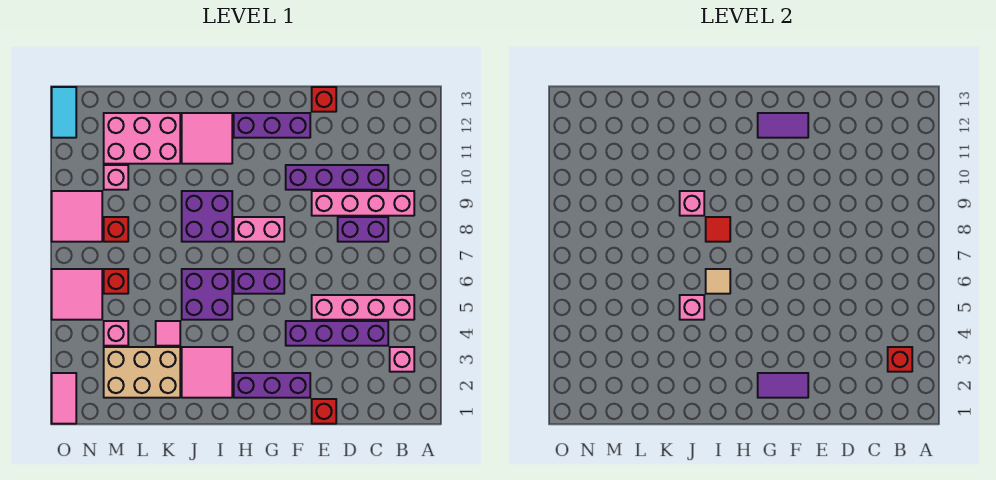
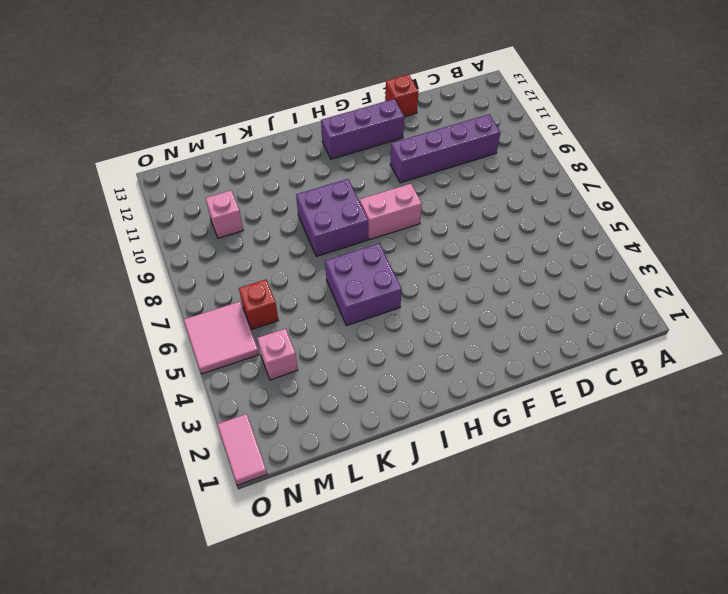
none -> pink brick B3 level 1
none -> pink brick B5:E5 level 1
none -> pink brick B9:E9 level 1
none -> purple brick C4:F4 level 1

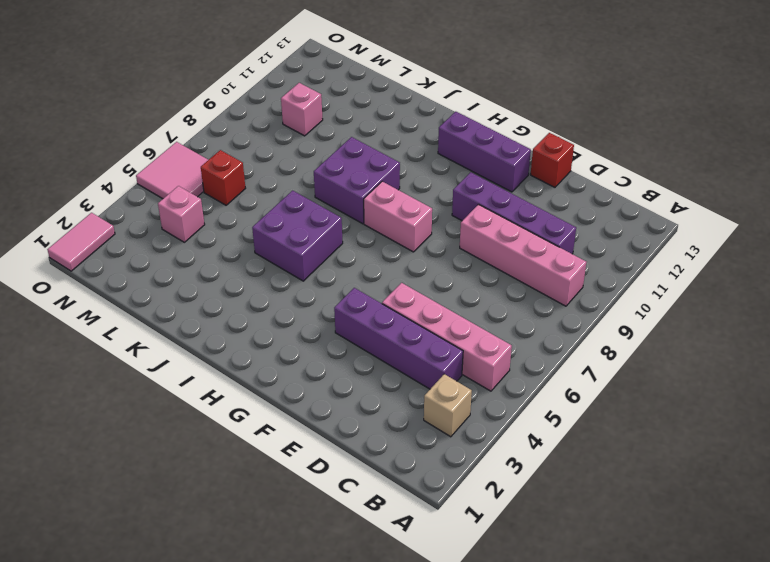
tan brick B3 level 1 -> pink brick B3 level 1
none -> purple brick C8:D8 level 1
none -> red brick E1 level 1
none -> purple brick F2:H2 level 1
none -> purple brick G6:H6 level 1

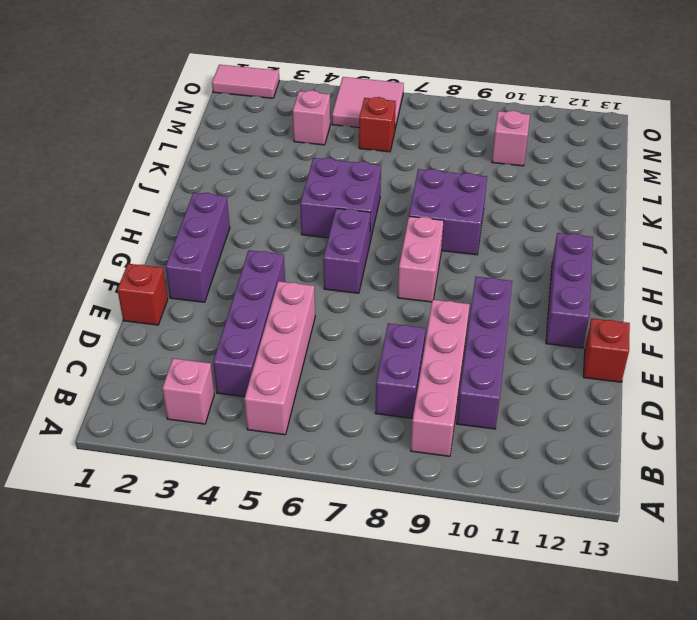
none -> pink tile I2:J3 level 1
none -> pink tile I11:J12 level 1
none -> tan brick K2:M3 level 1
none -> pink tile K4 level 1

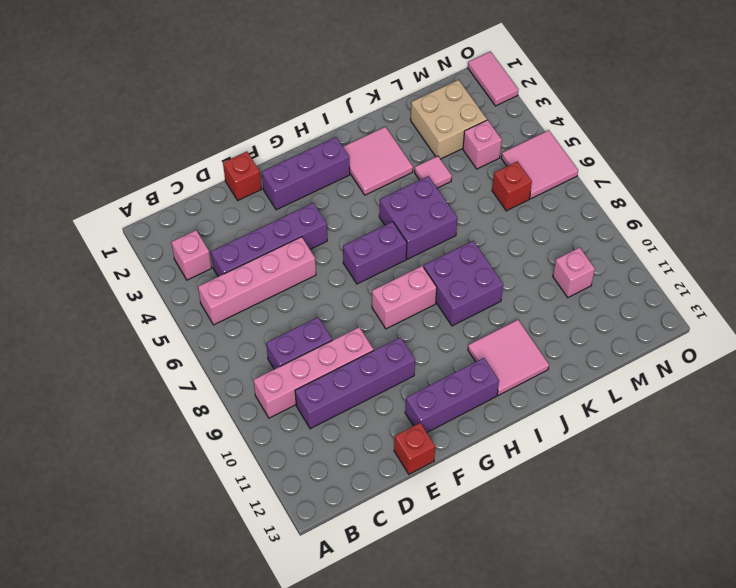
tan brick L2:M3 level 1 -> tan brick K2:M3 level 1
none -> pink brick K11:M12 level 1
none -> red brick M8 level 1
none -> pink tile N8:O9 level 1
none -> cyan tile O12:O13 level 1

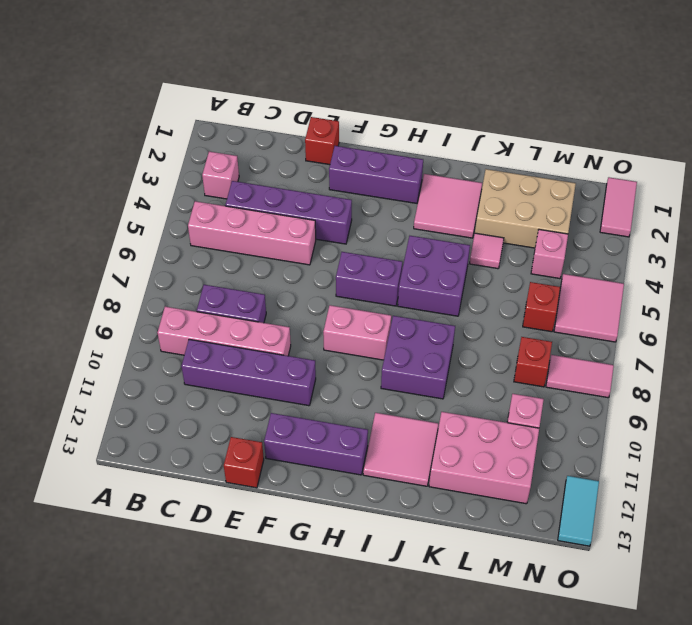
pink tile N8:O8 level 1 -> pink tile N8:O9 level 1
none -> red brick B3 level 2
none -> purple tile F2:G2 level 2
none -> purple tile F12:G12 level 2
none -> tan tile I6 level 2

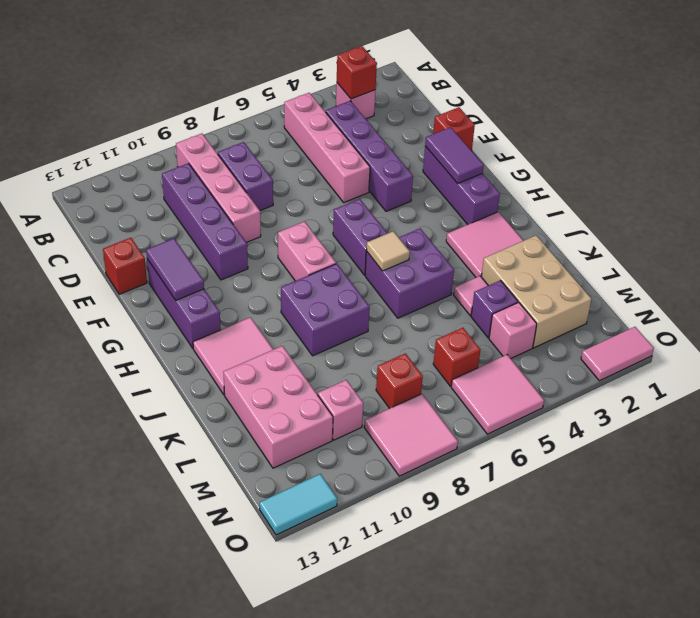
purple brick L4 level 1 -> none
none -> red tile I8 level 2
none -> pink brick J5 level 2
none -> pink brick J9 level 2

